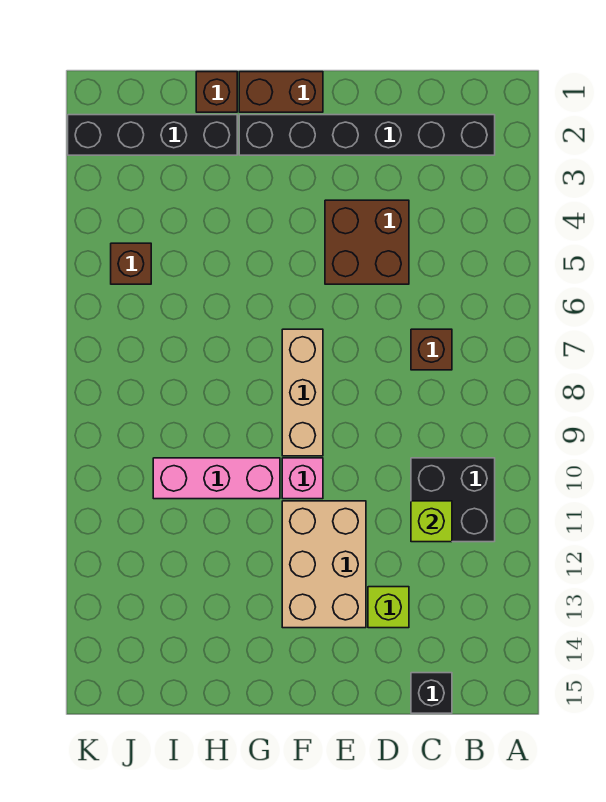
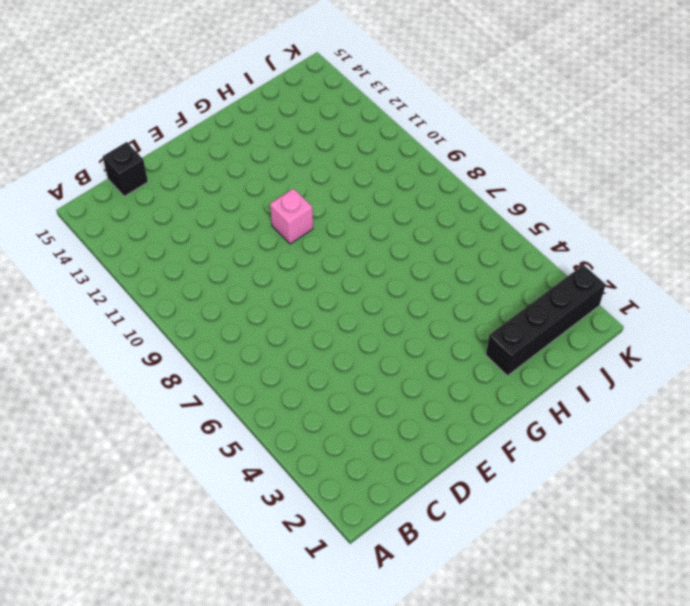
none -> black brick B2:G2 level 1
none -> black brick B10:C11 level 1
none -> brown brick C7 level 1

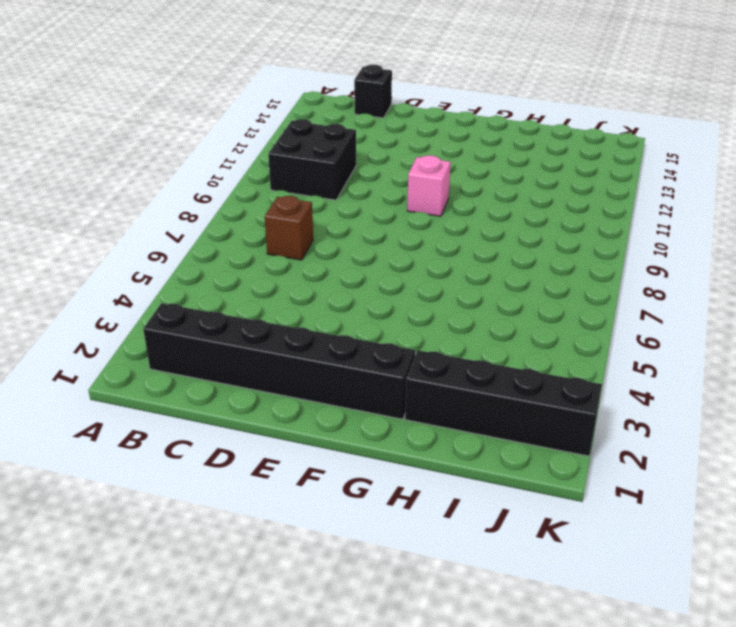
none -> brown brick D4:E5 level 1
none -> lime brick D13 level 1
none -> tan brick E11:F13 level 1

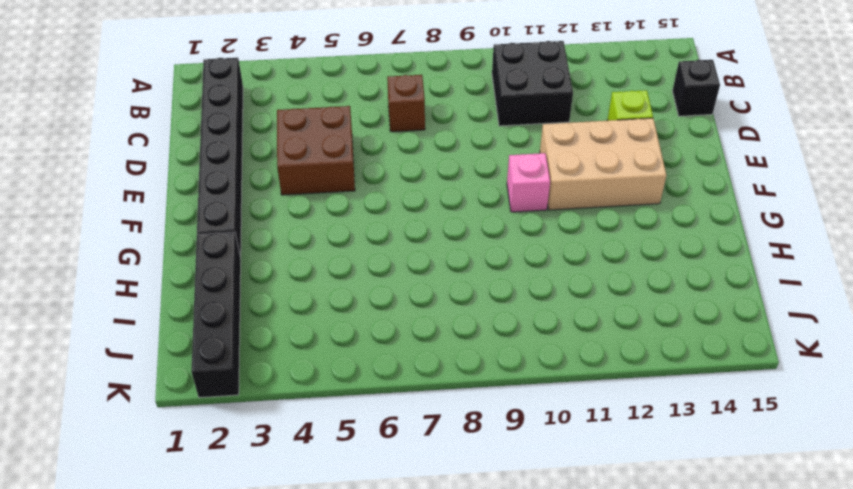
none -> brown brick F1:G1 level 1
none -> tan brick F7:F9 level 1
none -> pink brick G10:I10 level 1

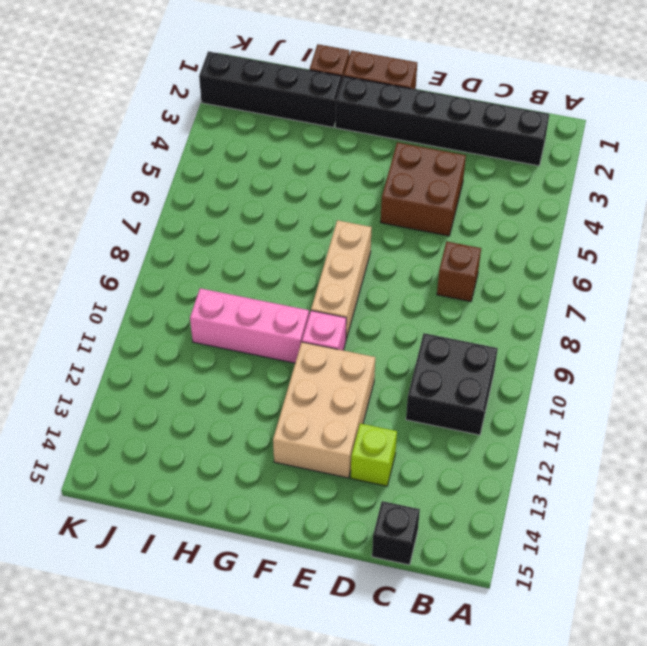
none -> brown brick J5 level 1
none -> lime brick C11 level 2

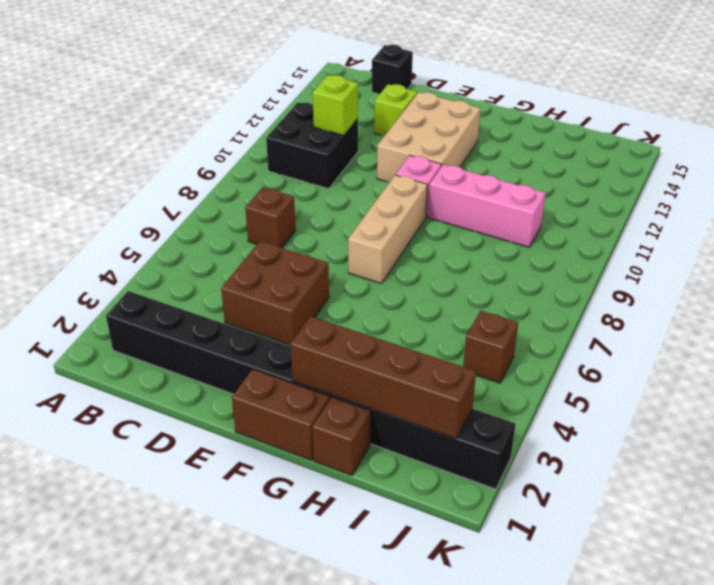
brown brick G2:J2 level 2 -> none

